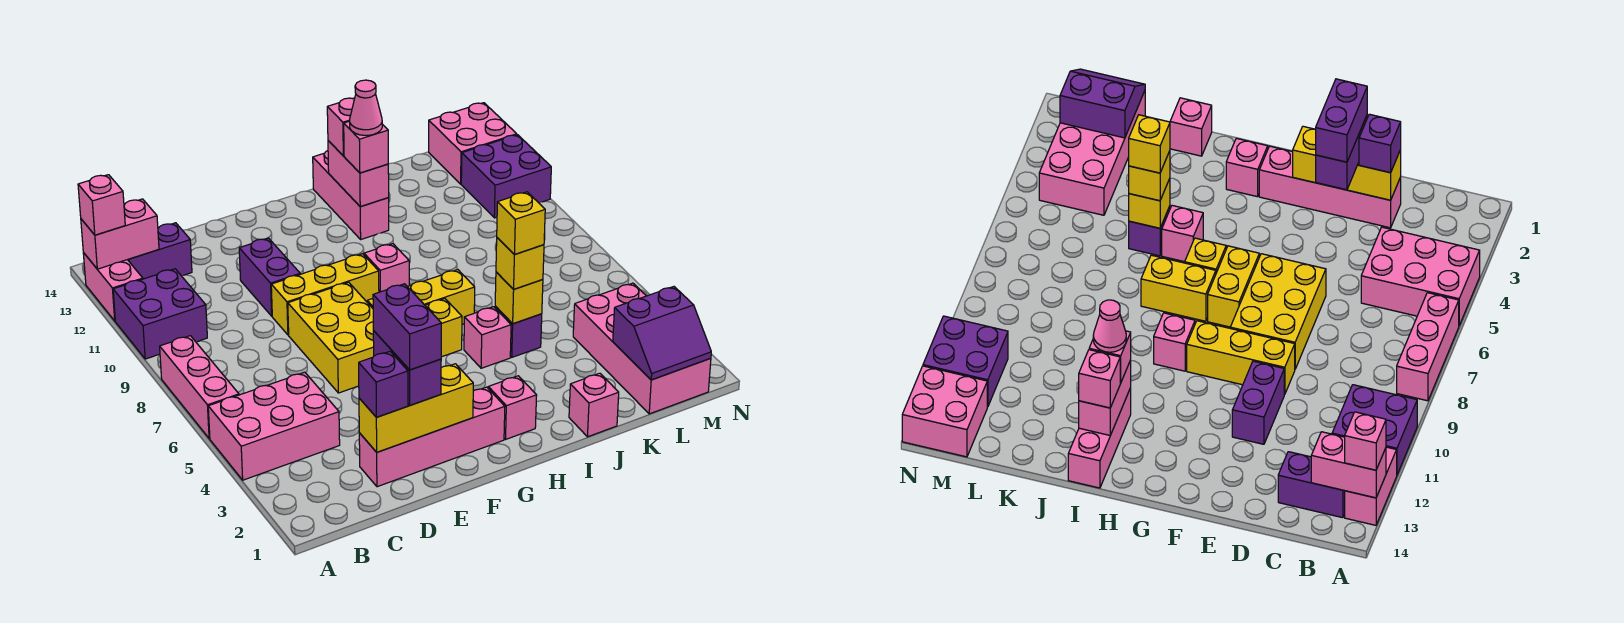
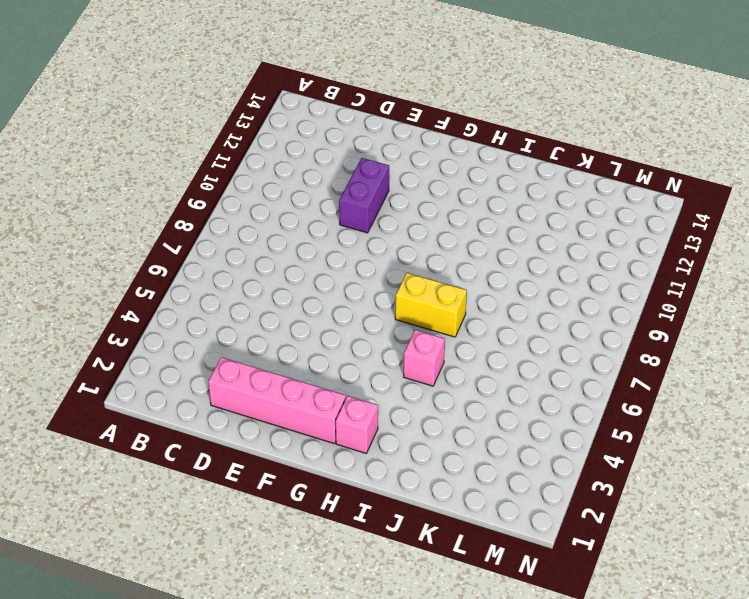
none -> pink brick A4:C5 level 1
none -> pink brick A6:A8 level 1
none -> purple brick A10:B11 level 1
none -> pink brick A12:A13 level 1

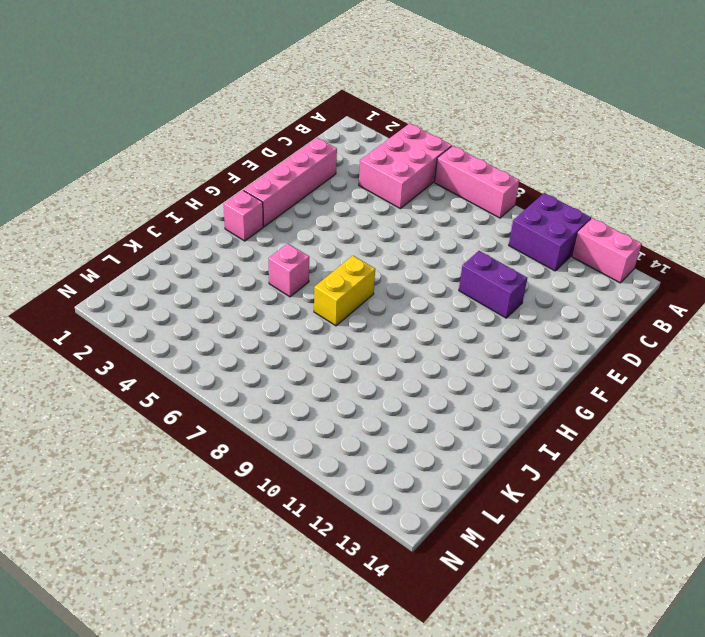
none -> purple brick B13:C13 level 1
none -> yellow brick E6:F8 level 1
none -> yellow brick E9:G9 level 1
none -> yellow brick G6:G7 level 1

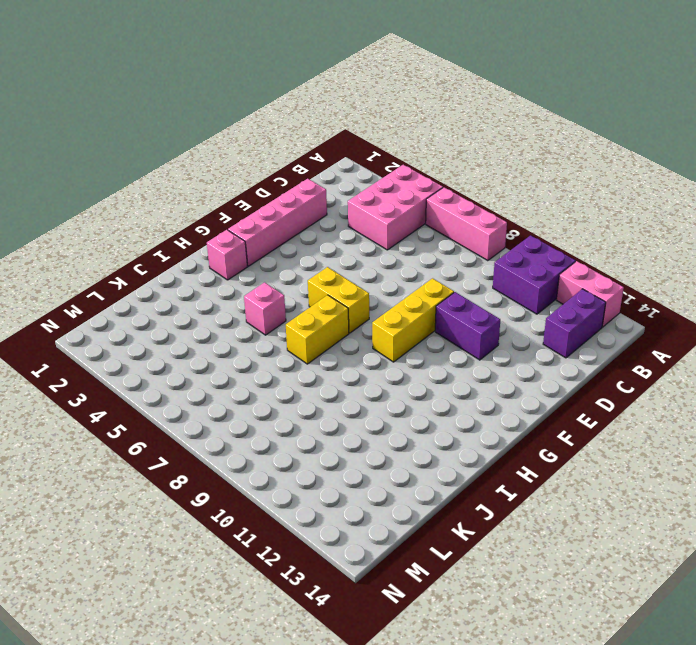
none -> yellow brick E6:F8 level 1
none -> yellow brick H6 level 1
none -> pink brick H9 level 1
none -> pink brick I12:I14 level 1

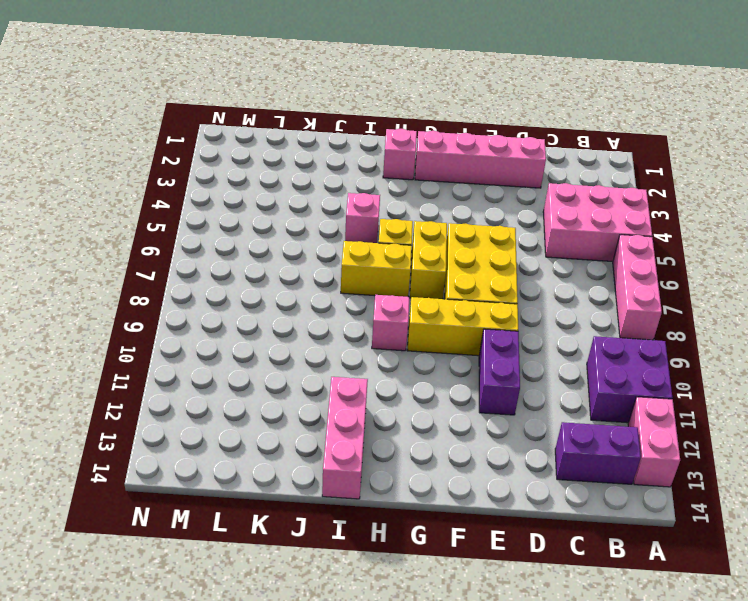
none -> pink brick J1 level 1
none -> purple brick J5 level 1
none -> pink brick L1:M4 level 1
none -> purple brick M11:N12 level 1

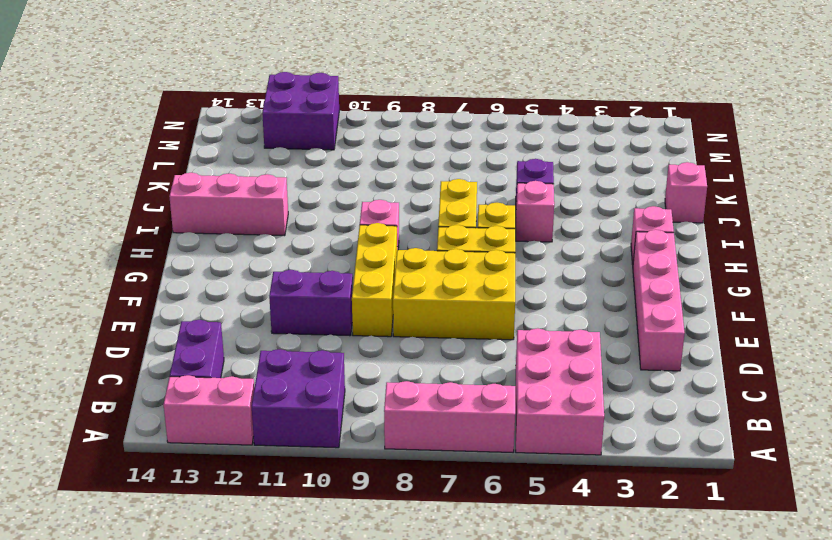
none -> pink brick L1:M4 level 1
none -> pink brick M13:N14 level 1
none -> pink brick A13:B13 level 2
none -> yellow brick D2:F2 level 2

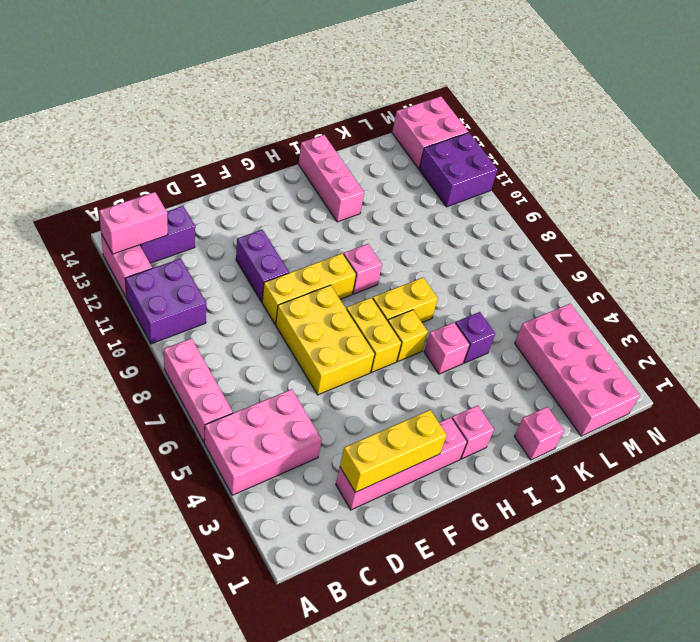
none -> pink brick I12:I13 level 2
none -> yellow brick J5 level 2
none -> purple slope L1:M2 level 2 top 2
none -> pink brick A13 level 3

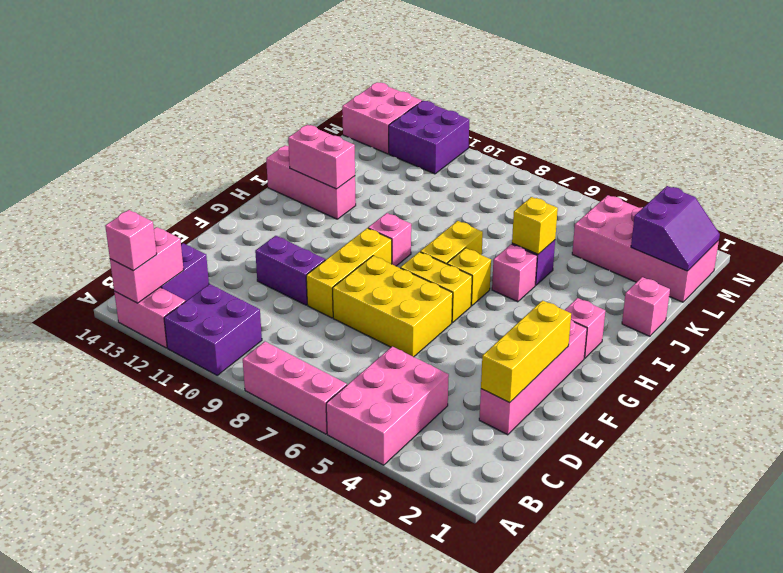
none -> purple brick D2 level 3
none -> purple brick E2:E3 level 3
none -> pink brick I12 level 3
none -> pink brick I13 level 3

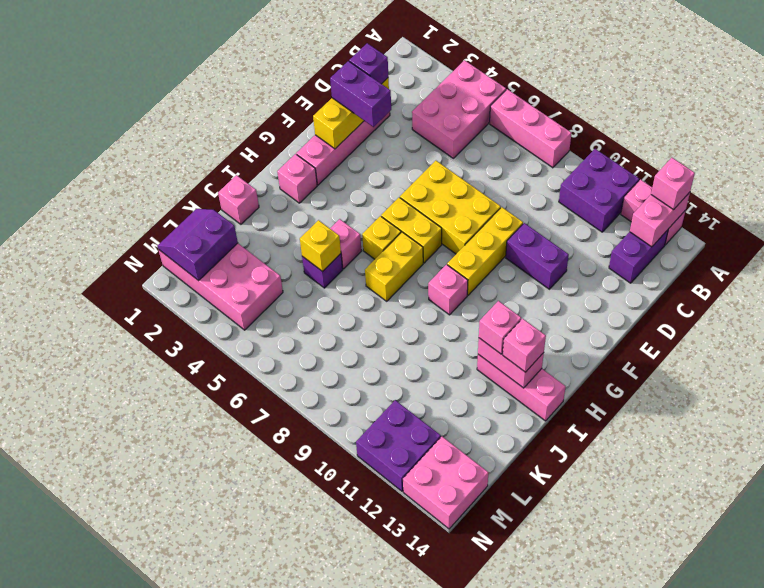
none -> yellow brick J5 level 3
none -> purple brick E2:E3 level 4
none -> pink cone I12 level 4
none -> yellow brick J5 level 4

